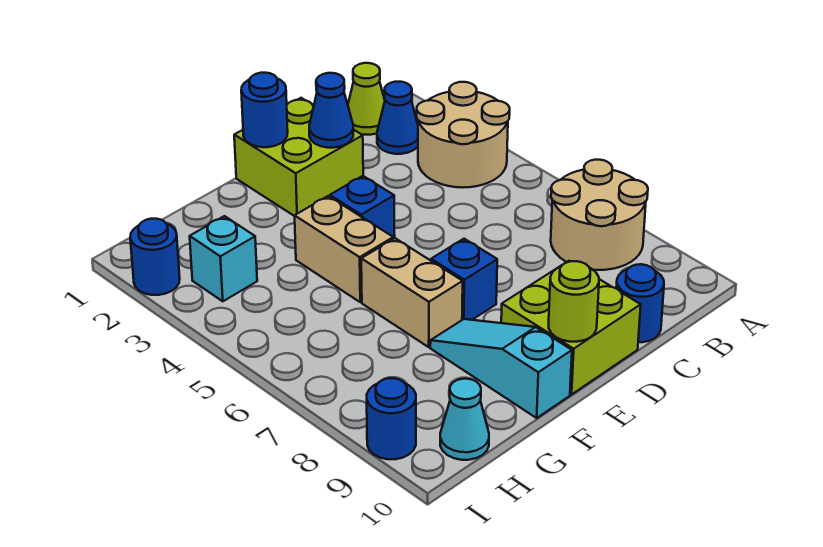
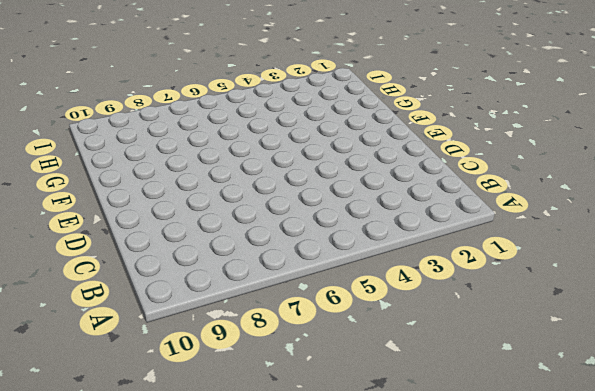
none -> tan round brick A3:B4 level 1
none -> tan round brick A7:B8 level 1
none -> lime cone B1 level 1

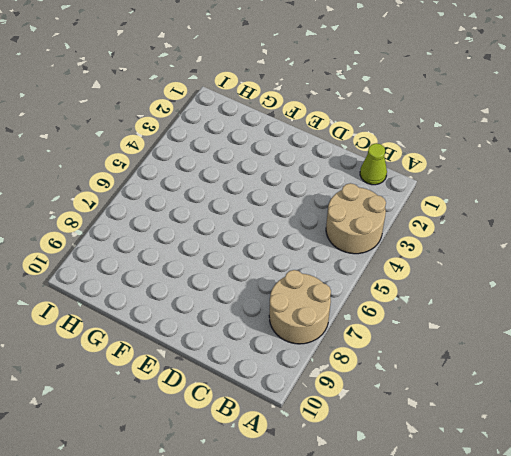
none -> blue cone B2 level 1
none -> blue round brick C10 level 1
none -> lime brick D1:E2 level 1

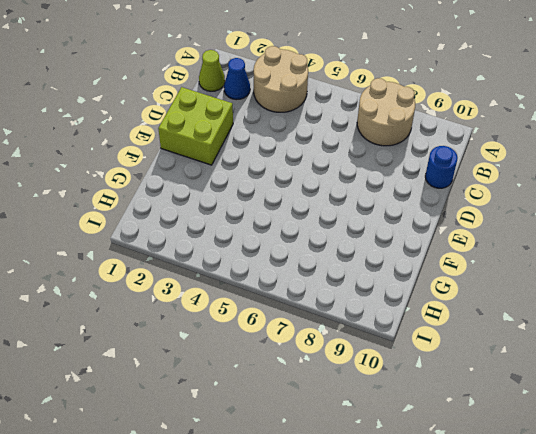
none -> lime brick D9:E10 level 1
none -> blue brick E4 level 1
none -> blue brick E7 level 1

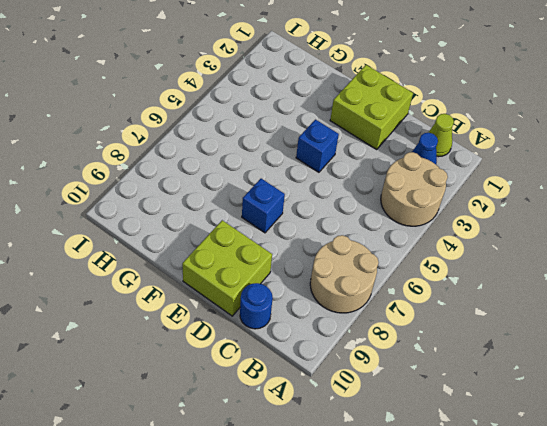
none -> tan brick F4:F5 level 1
none -> tan brick F6:F7 level 1
none -> cyan slope F8:F10 level 1 top 10

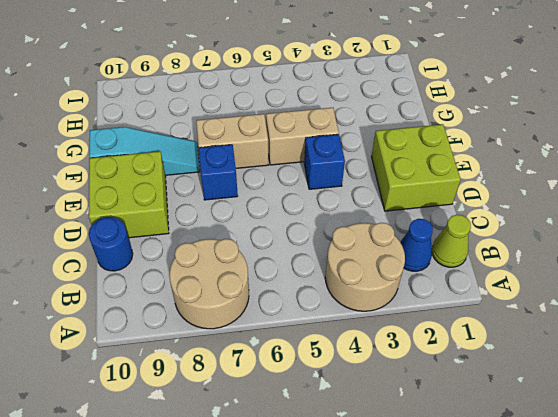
none -> cyan brick H3 level 1
none -> cyan cone H10 level 1
none -> blue round brick I2 level 1

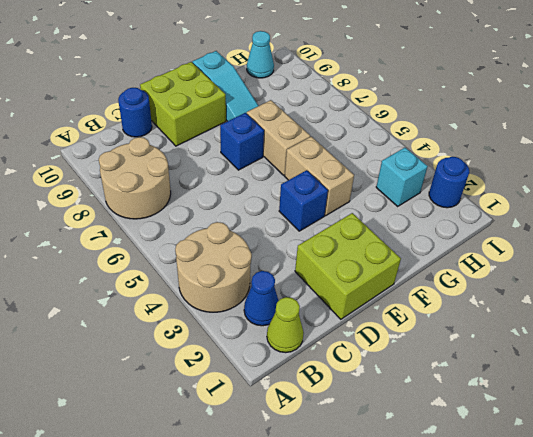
none -> blue round brick I9 level 1
none -> blue cone D2 level 2
none -> blue round brick E1 level 2

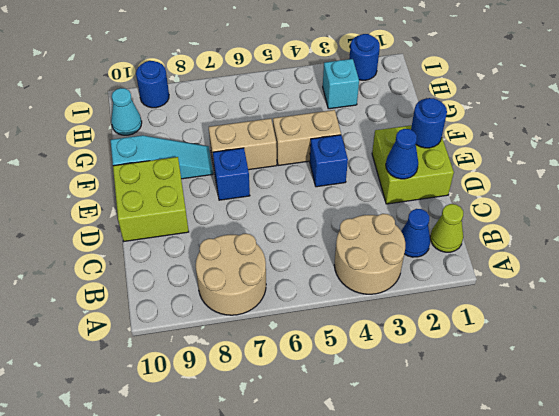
none -> blue round brick C10 level 1
none -> lime round brick E10 level 2

